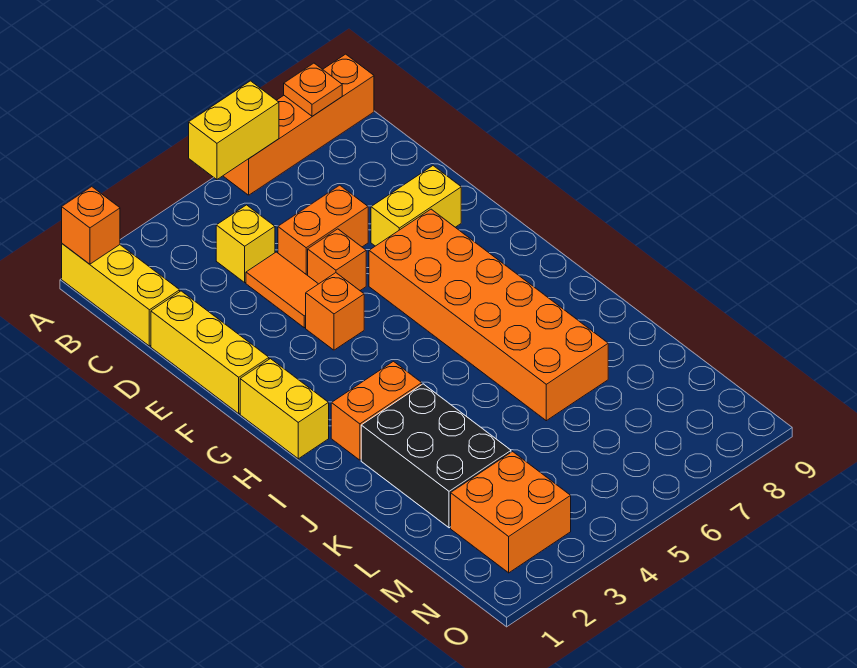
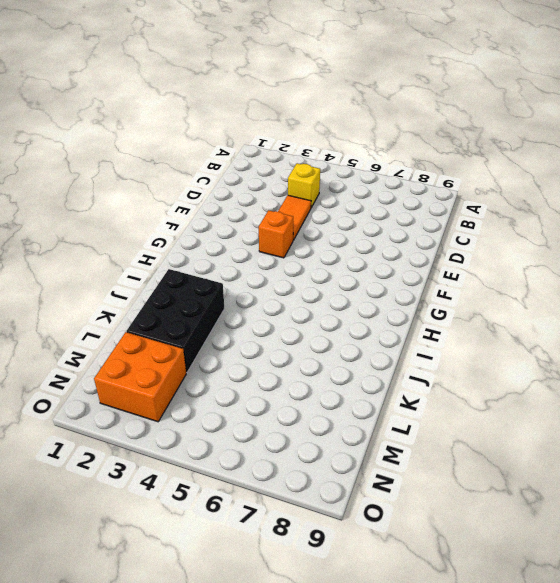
none -> yellow brick A1:C1 level 1
none -> orange brick A6:A9 level 1
none -> yellow brick D1:F1 level 1

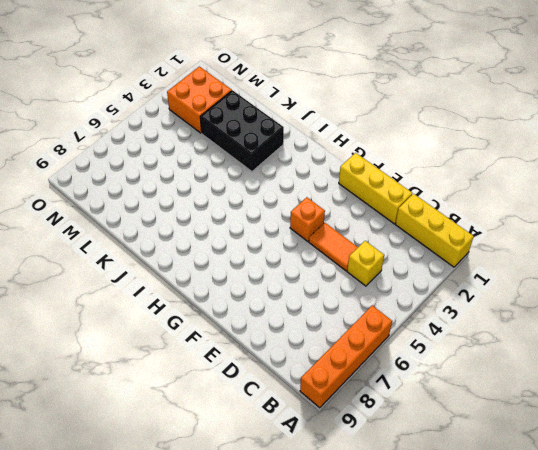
none -> orange brick D5:D6 level 1
none -> orange brick E5 level 1
none -> yellow brick E7:E8 level 1

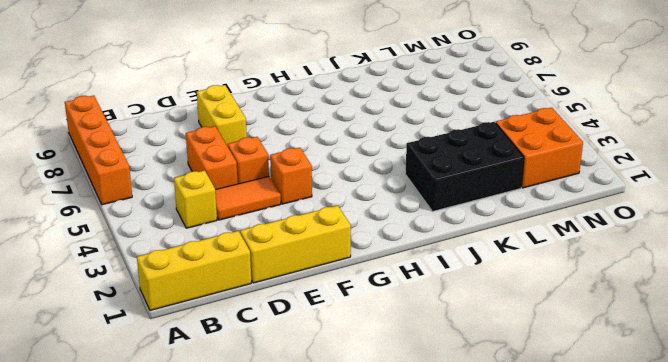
none -> orange brick F6:K7 level 1
none -> yellow brick G1:H1 level 1
none -> orange brick I2:I3 level 1

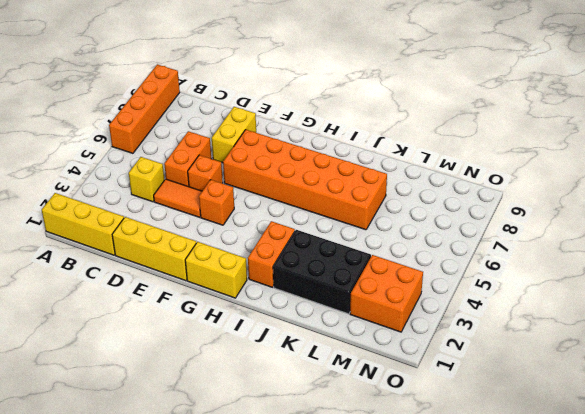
none -> orange brick A1 level 2
none -> yellow brick A5:A6 level 2
none -> orange plate A8 level 2

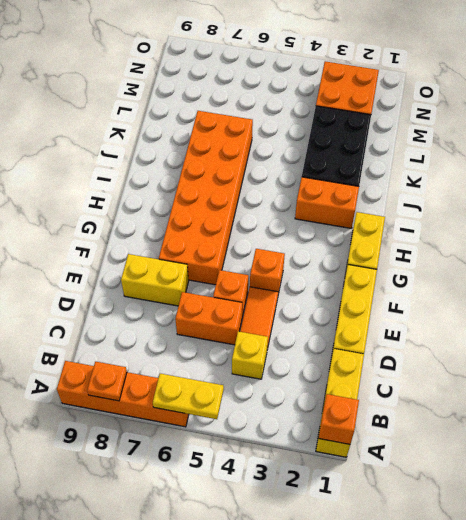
yellow plate A5:A6 level 2 -> yellow brick A5:A6 level 2

